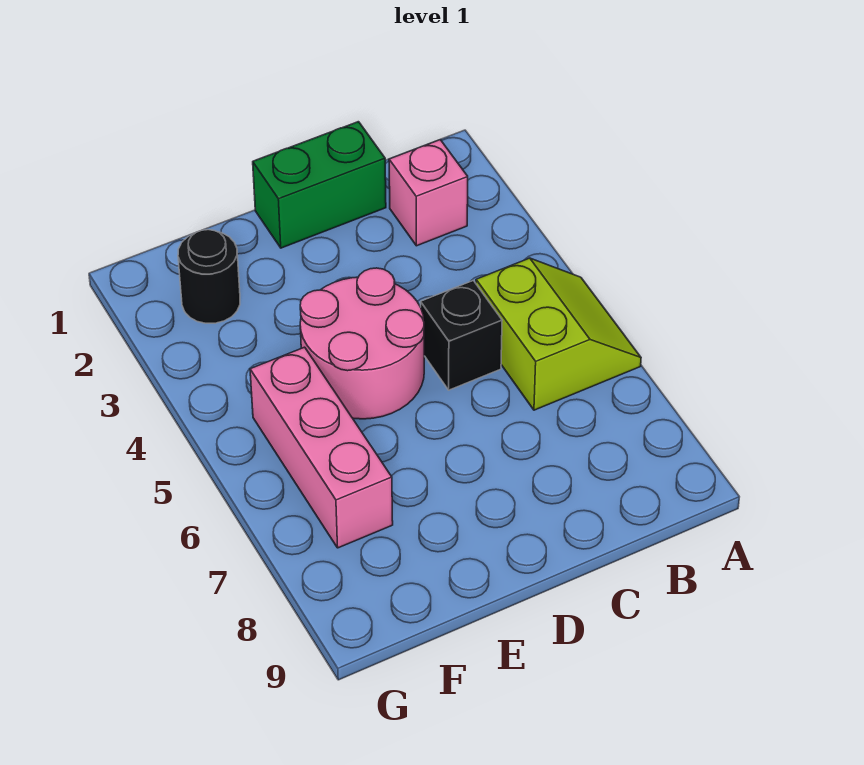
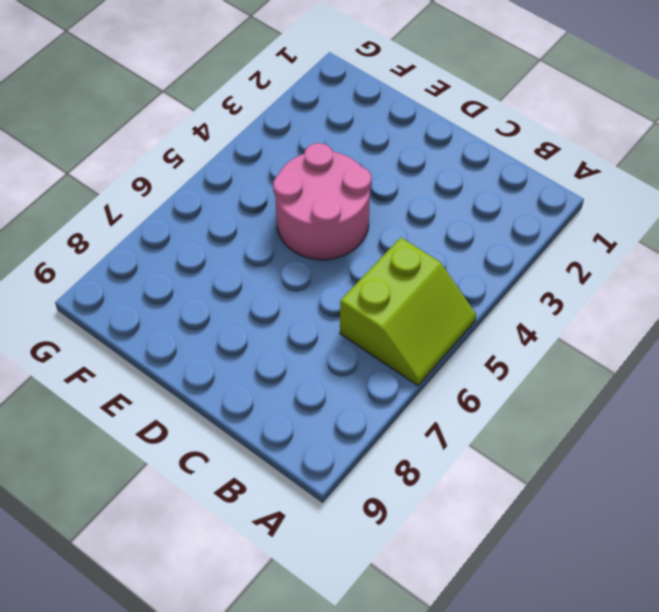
none -> pink brick B2 level 1
none -> green brick C1:D1 level 1

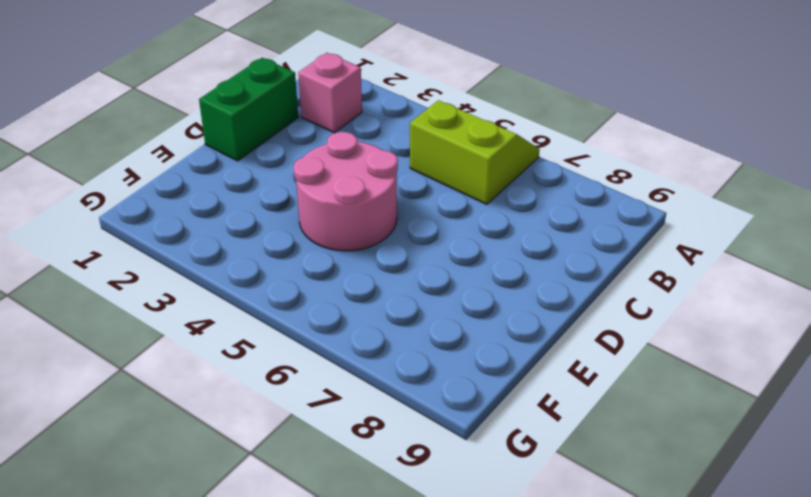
none -> black brick C5 level 1
none -> black round brick F2 level 1

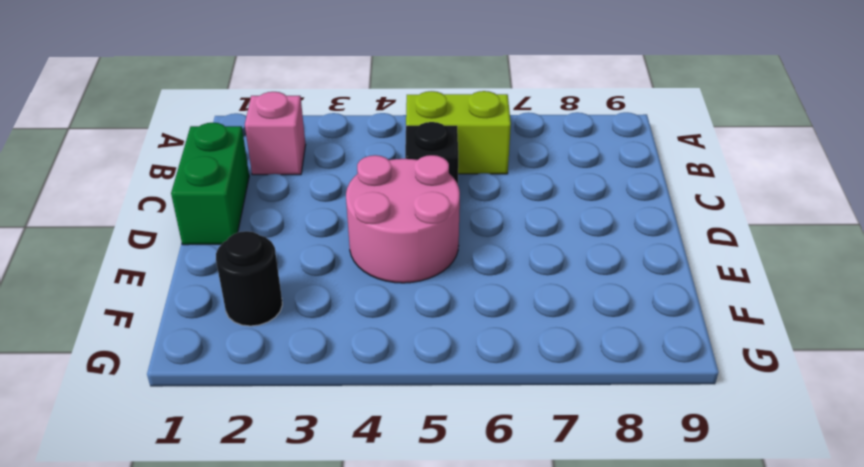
none -> pink brick F5:F7 level 1

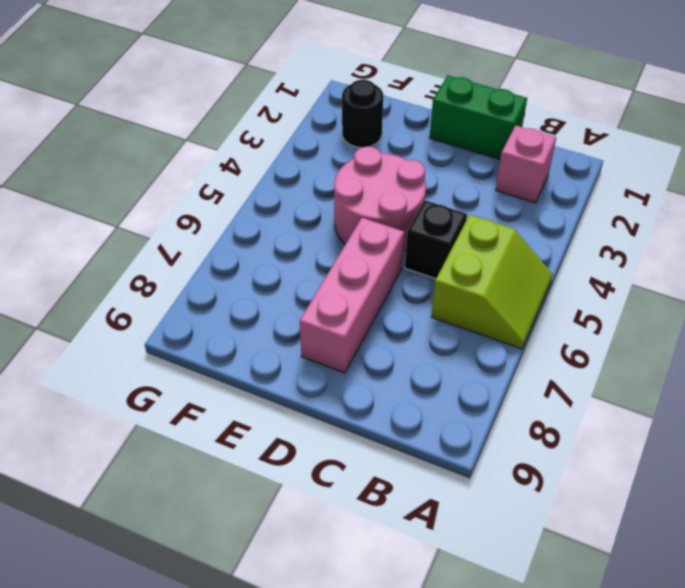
pink brick D6:D8 level 1 -> pink brick F5:F7 level 1

